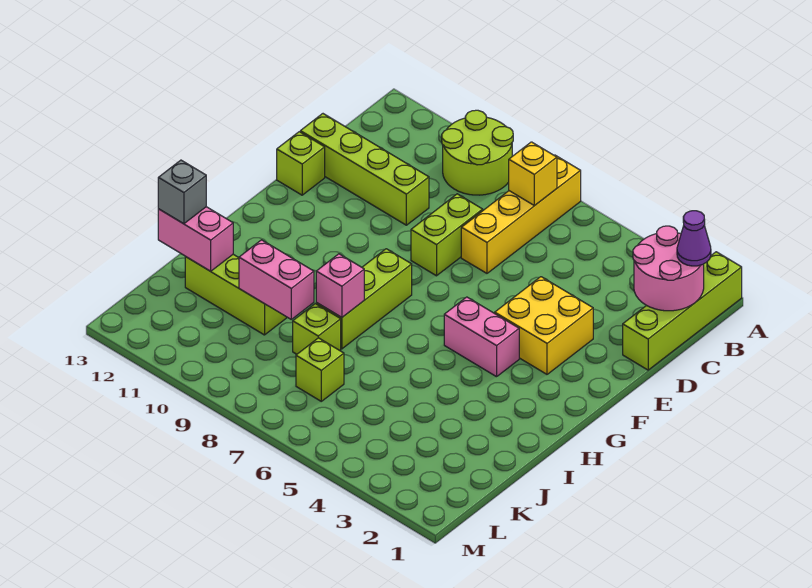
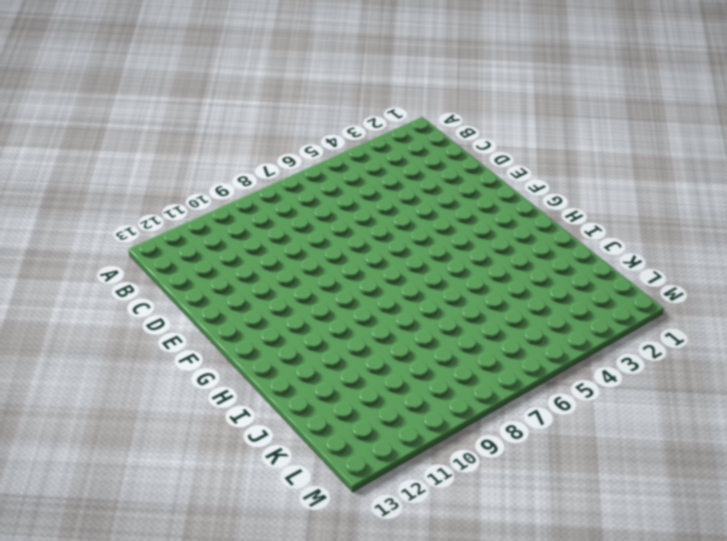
none -> lime brick A1:D1 level 1
none -> yellow brick A7:D7 level 1
none -> lime round brick A9:B10 level 1

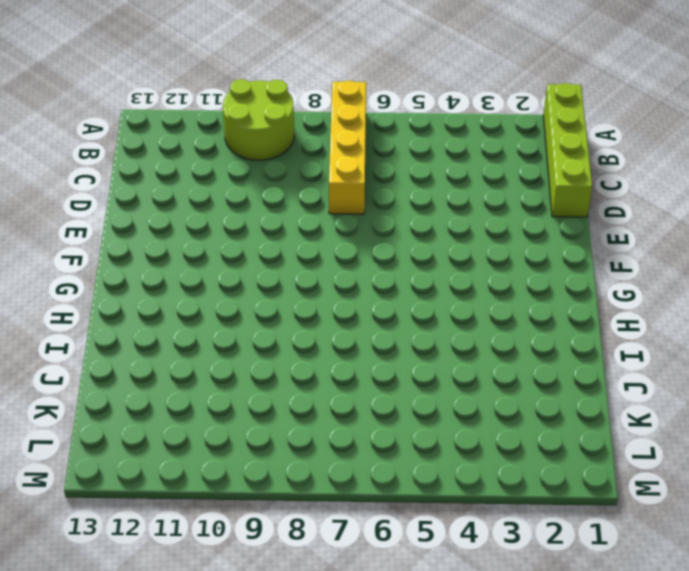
none -> lime brick D8:E8 level 1
none -> lime brick D10:D13 level 1
none -> yellow brick E3:F4 level 1

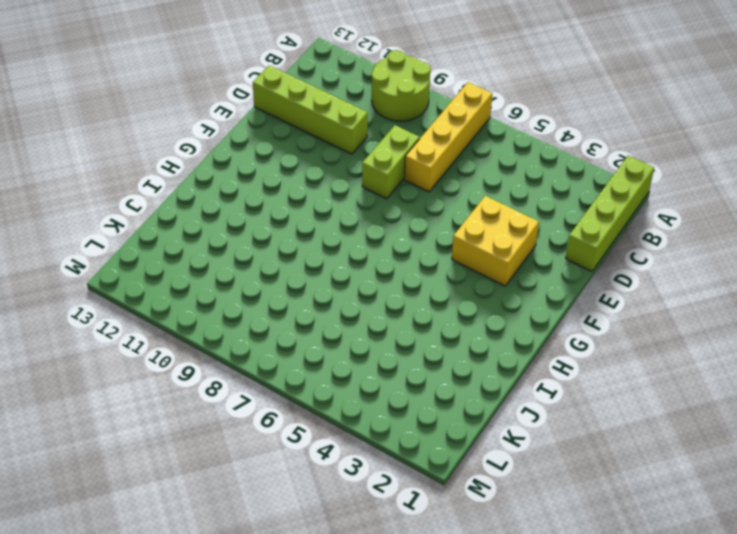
none -> lime brick E13 level 1
none -> pink brick G4:G5 level 1
none -> lime brick G8:I8 level 1

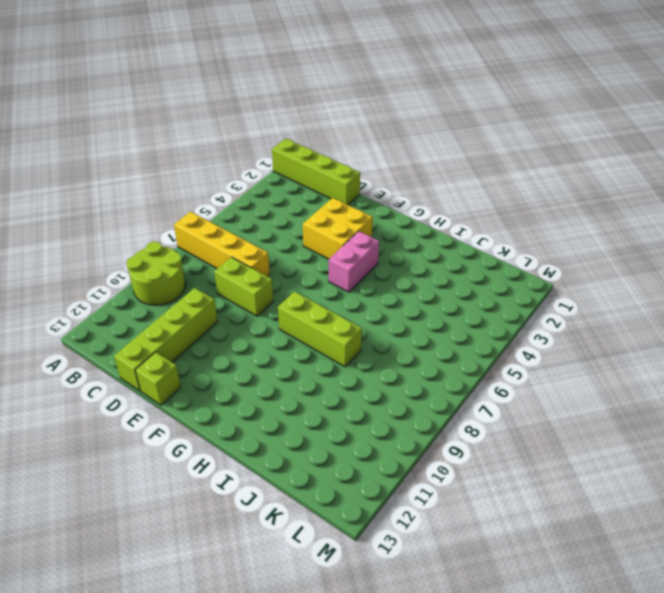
none -> lime brick J8 level 1
none -> lime brick J10:J12 level 1
none -> lime brick K7 level 1

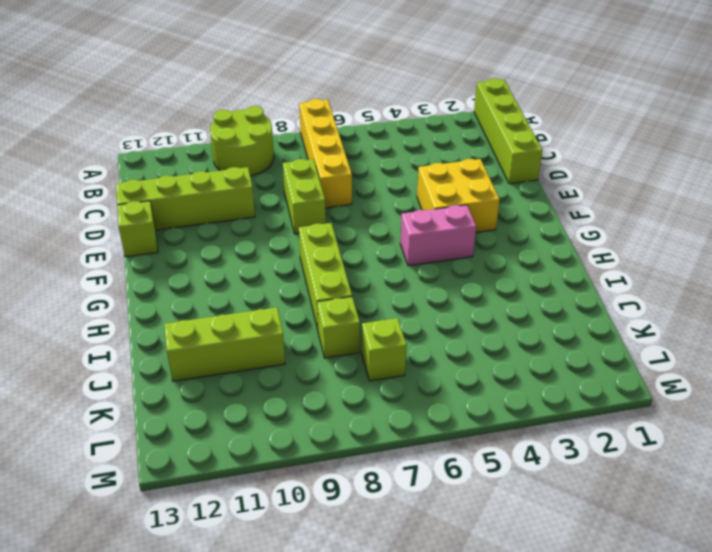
none -> pink round brick B1:C2 level 2
none -> yellow brick B7 level 2
none -> pink brick I8 level 2

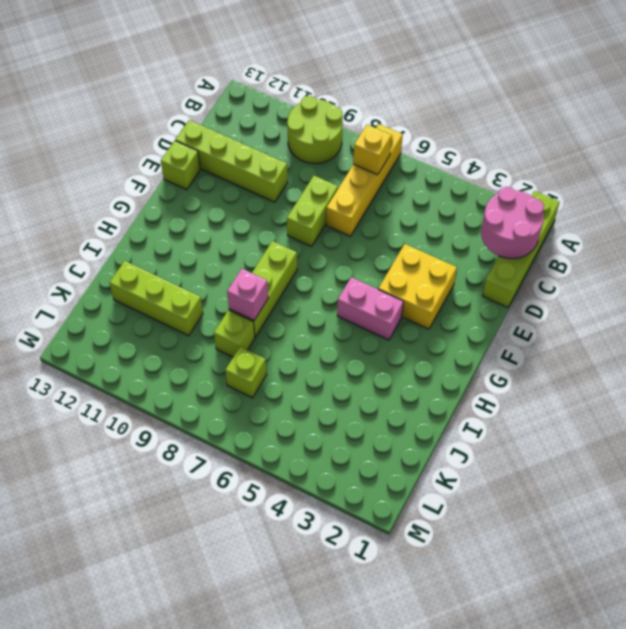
none -> pink brick J9:J10 level 2
none -> pink brick J12:J13 level 2
none -> purple cone B1 level 3

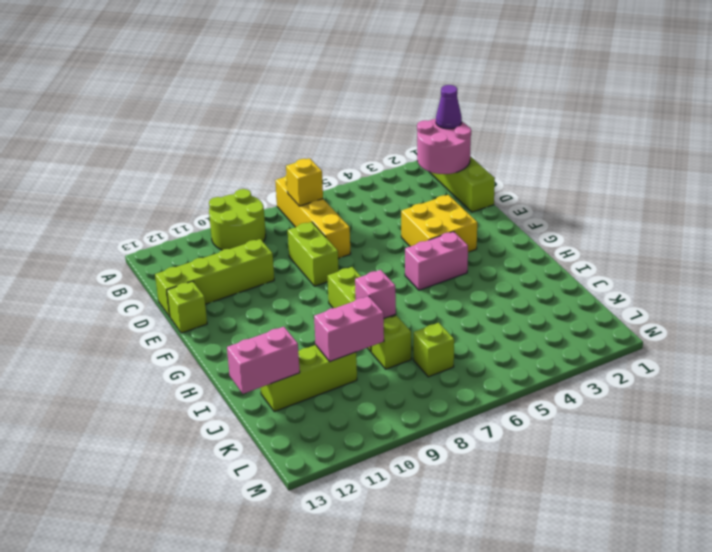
none -> grey brick J13 level 3

